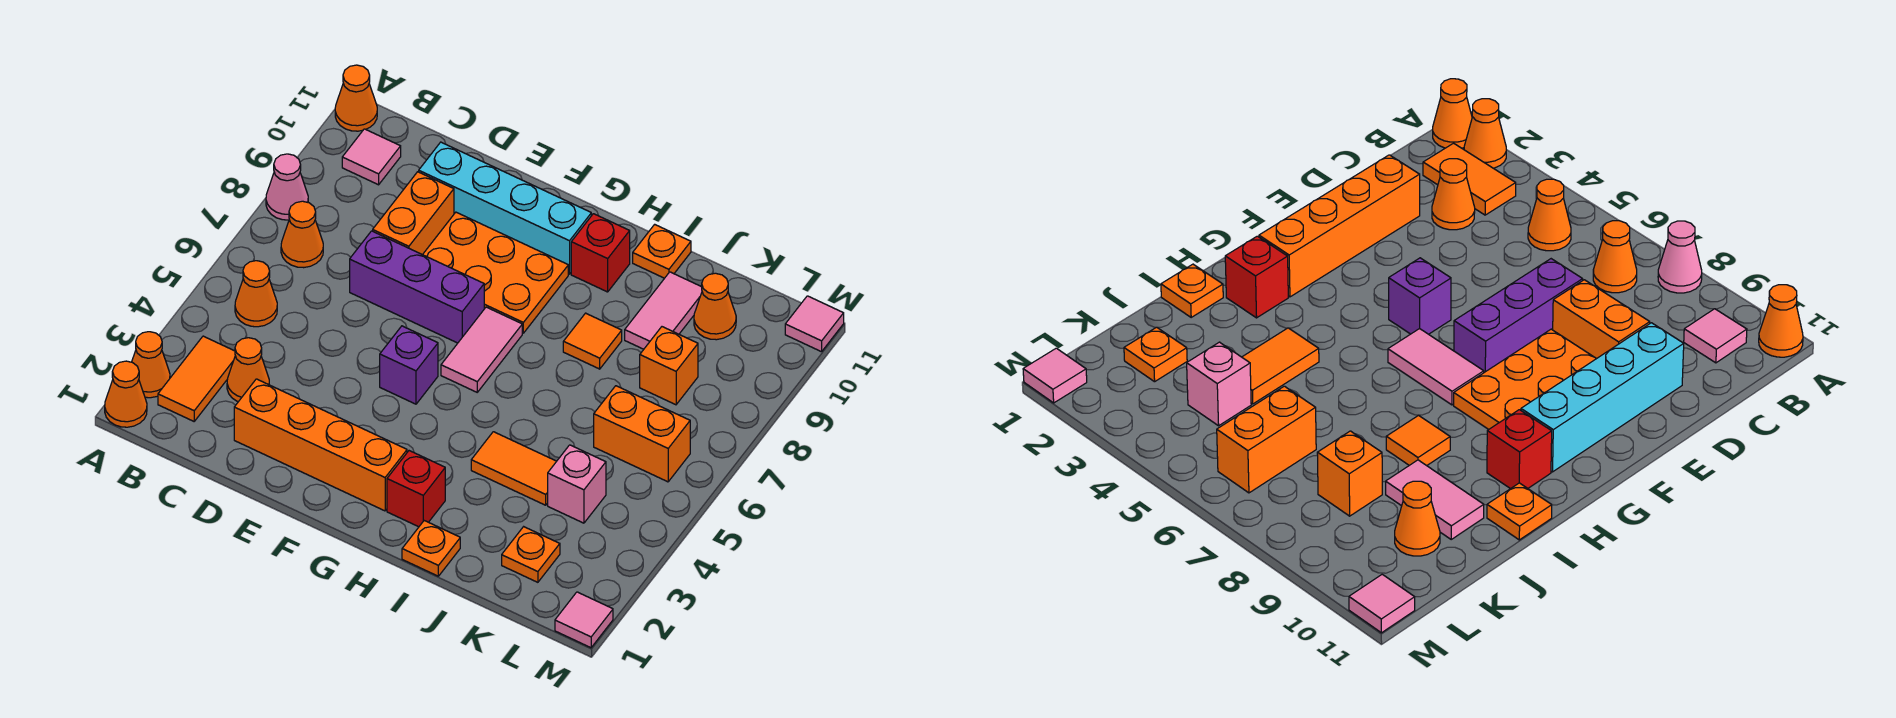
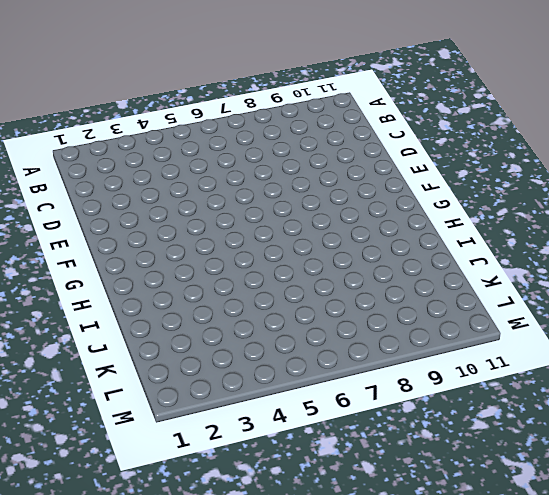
none -> orange cone A1 level 1
none -> orange cone A2 level 1
none -> pink cone A8 level 1
none -> orange cone A11 level 1

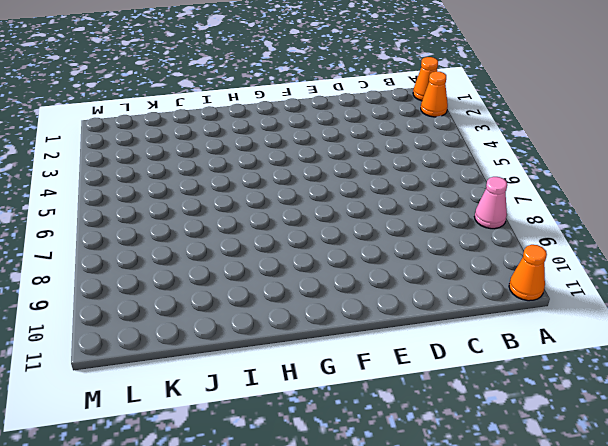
none -> orange tile B2:B3 level 1
none -> orange cone B5 level 1
none -> orange cone B7 level 1
none -> pink tile B10 level 1

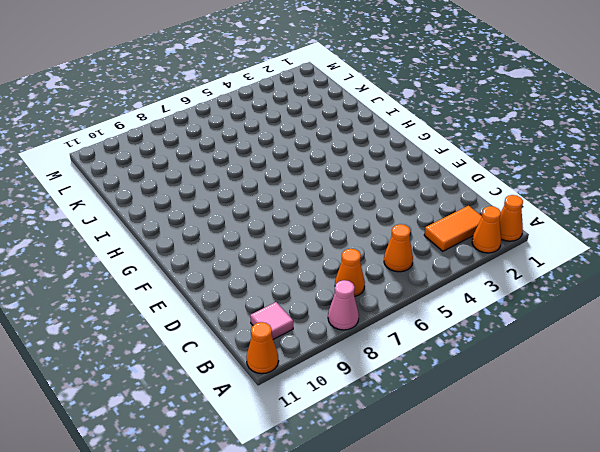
none -> orange cone C3 level 1
none -> orange brick D2:G2 level 1
none -> purple brick D7:F7 level 1
none -> orange brick D8:D9 level 1

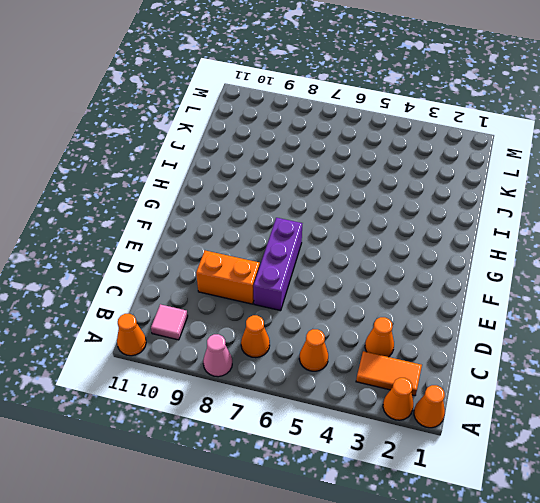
none -> orange brick D2:G2 level 1
none -> cyan brick D10:G10 level 1
none -> orange plate E8:G9 level 1
none -> purple brick F5 level 1

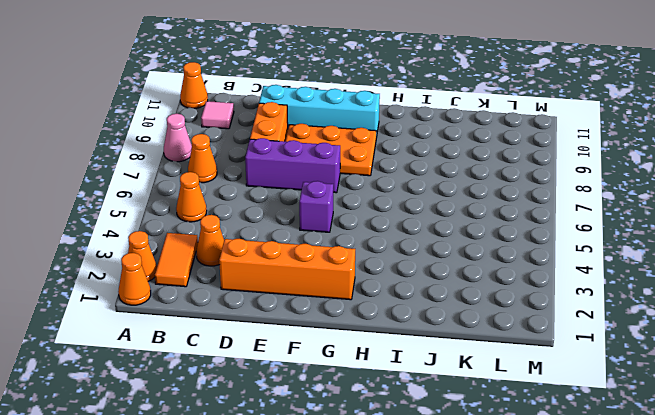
none -> pink tile G6:G7 level 1
none -> red brick H2 level 1
none -> red brick H10 level 1
none -> orange plate I1 level 1

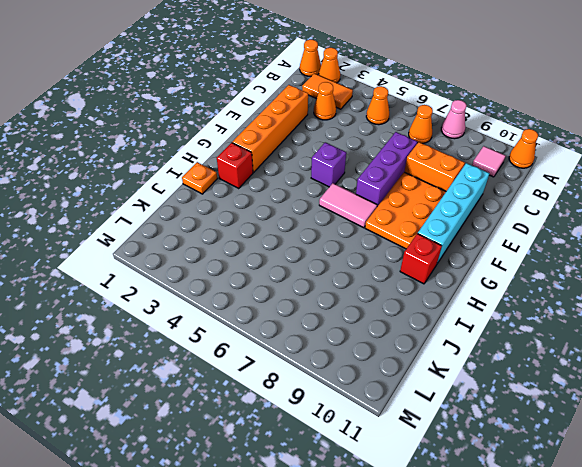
none -> orange tile I4:J4 level 1
none -> orange tile I8 level 1
none -> orange plate I11 level 1
none -> pink tile J9:J10 level 1

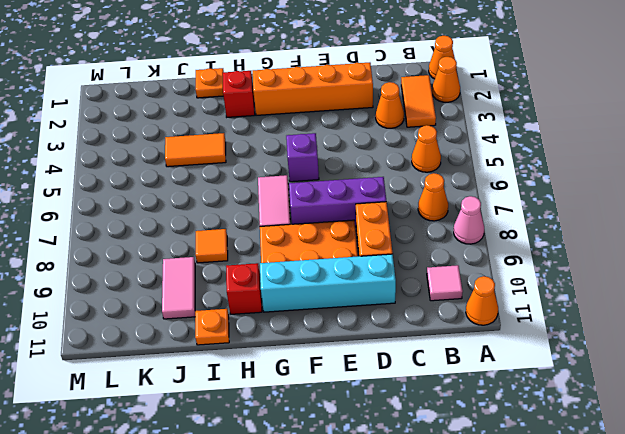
none -> orange plate K2 level 1
none -> pink brick K4 level 1
none -> orange brick K6:L6 level 1
none -> orange brick K8 level 1

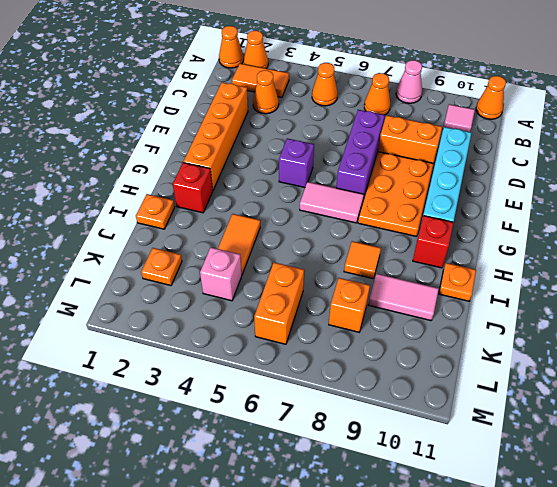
none -> orange cone K10 level 1
none -> pink tile M1 level 1
none -> pink tile M11 level 1

